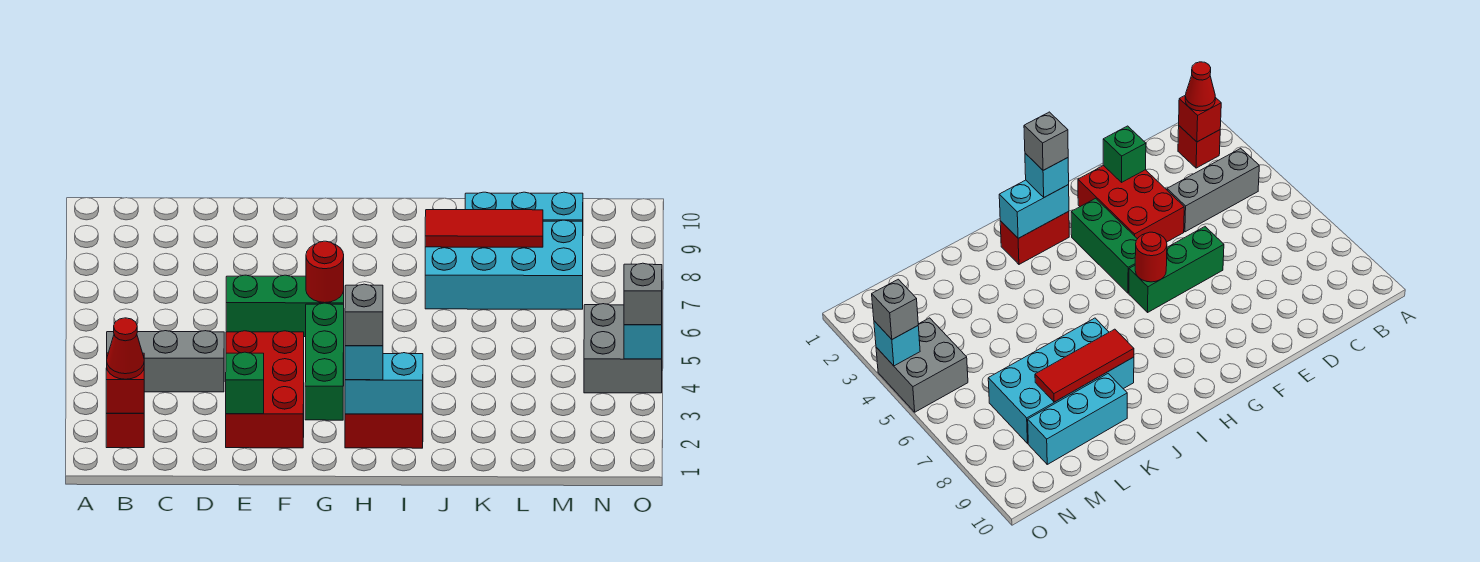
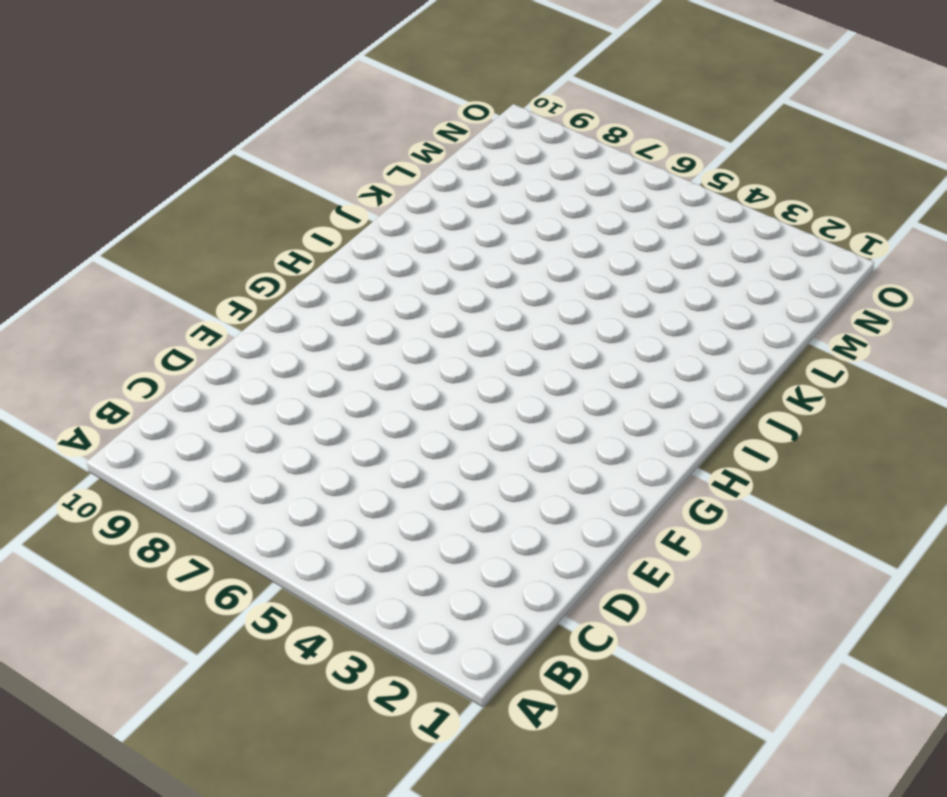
none -> red brick B2 level 1
none -> grey brick B4:D4 level 1
none -> red brick E2:F4 level 1

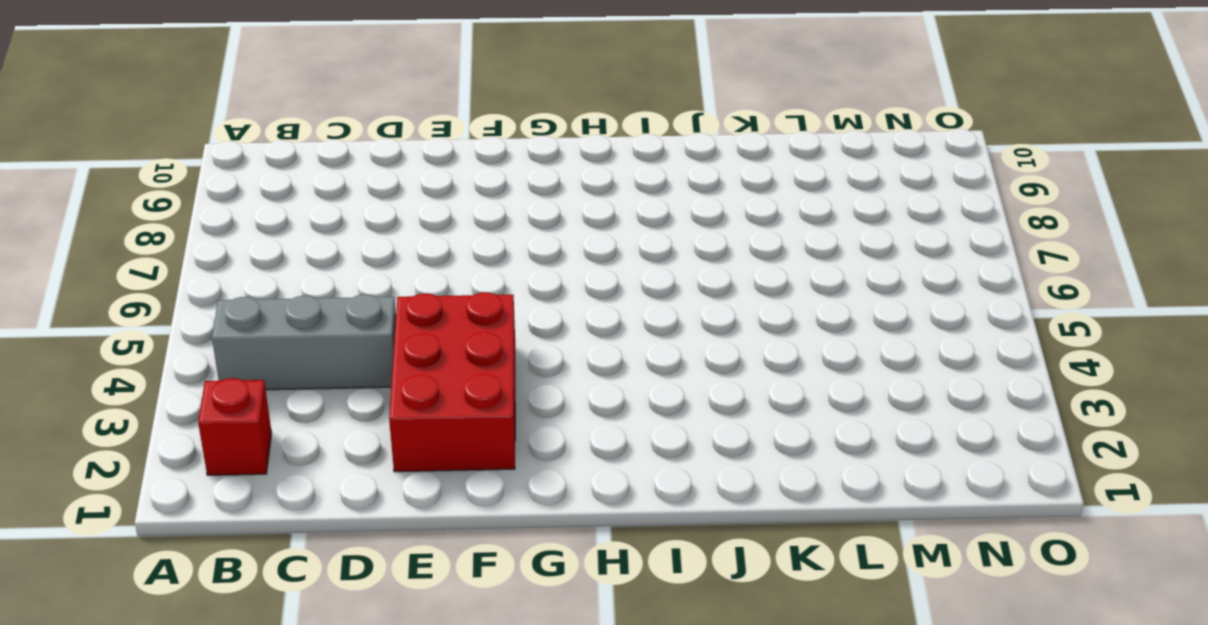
none -> green brick E6:G6 level 1
none -> green brick G3:G5 level 1
none -> red brick H2:I2 level 1

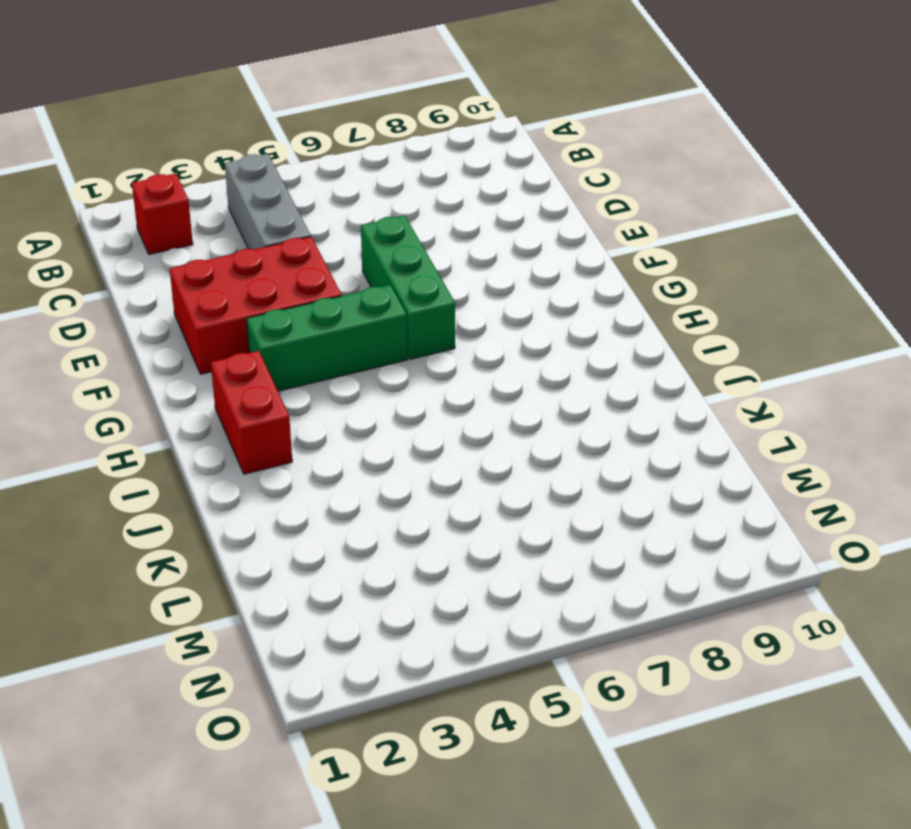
none -> cyan brick J7:M8 level 1
none -> cyan brick K9:M9 level 1
none -> grey brick N4:O5 level 1

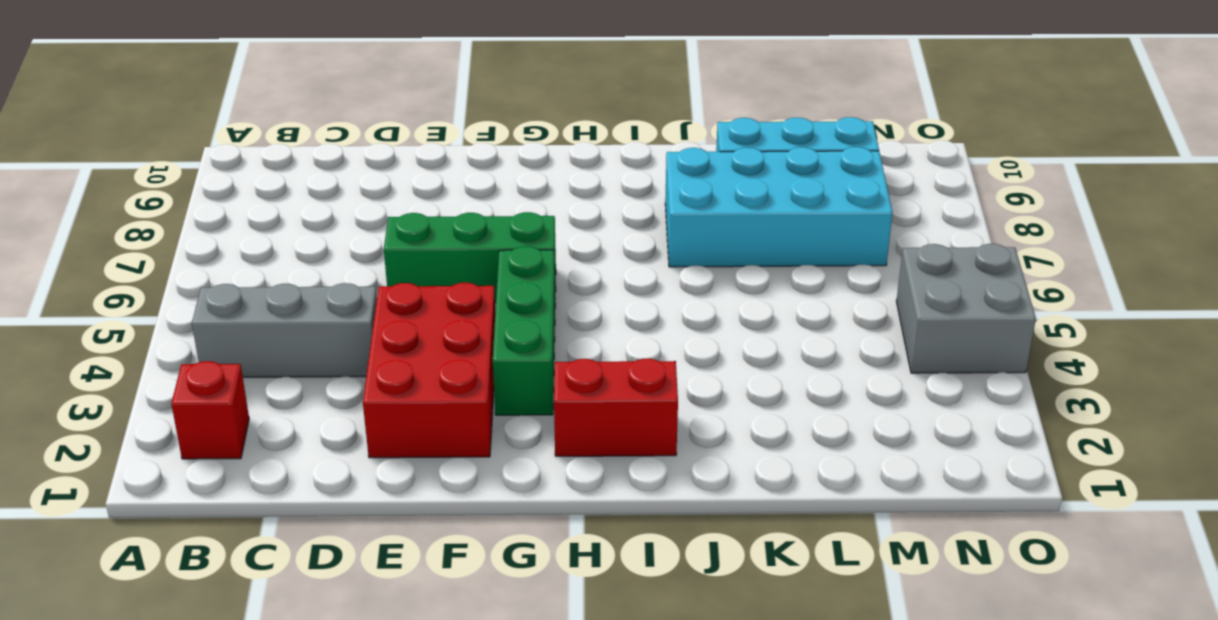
none -> red brick B2 level 2
none -> green brick E2 level 2
none -> red round brick G6 level 2

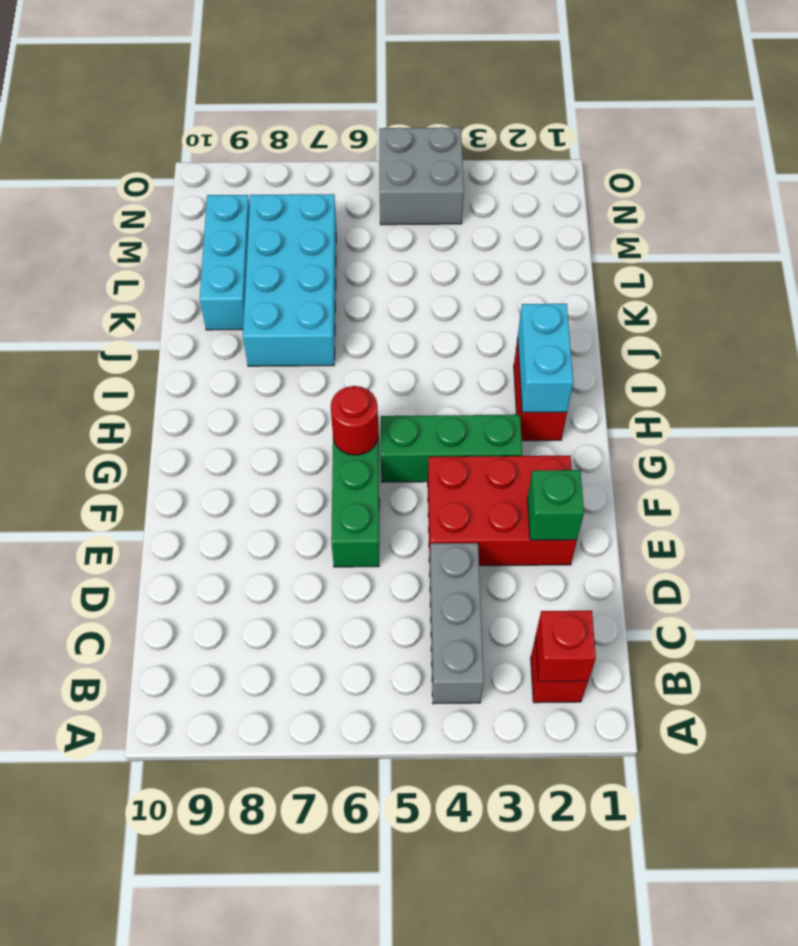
none -> red tile J8:L8 level 2
none -> cyan brick O4 level 2
none -> red cone B2 level 3

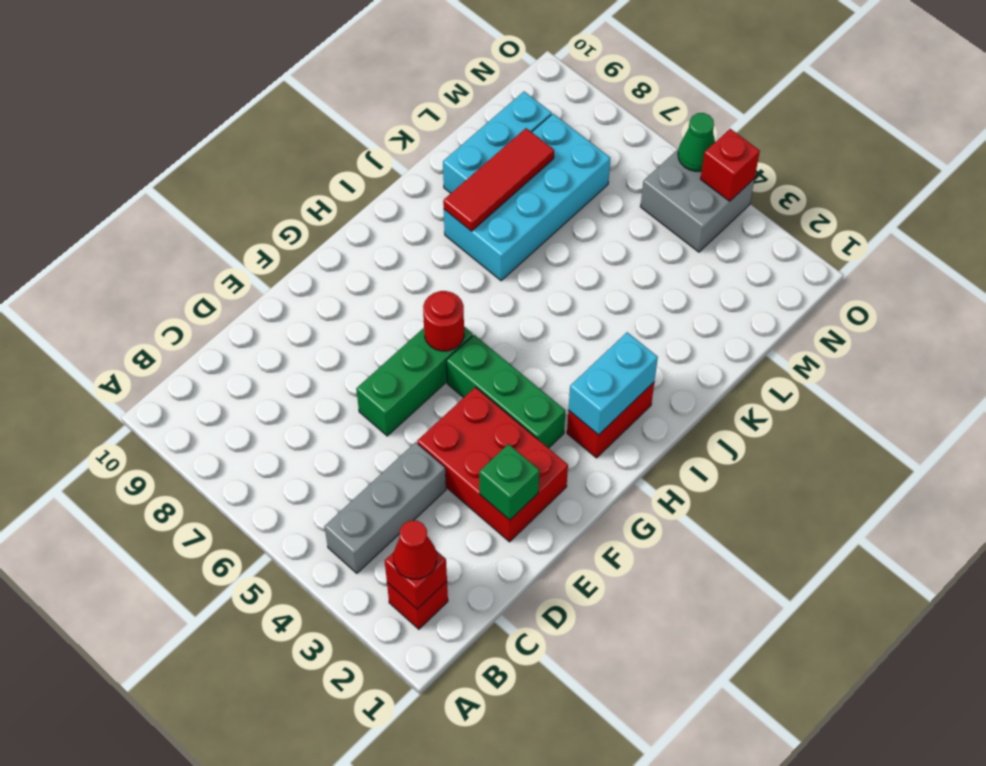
red brick O4 level 2 -> cyan brick O4 level 2
green cone O5 level 2 -> none
none -> cyan brick H2 level 3
none -> grey brick O4 level 3
none -> grey brick H2 level 4

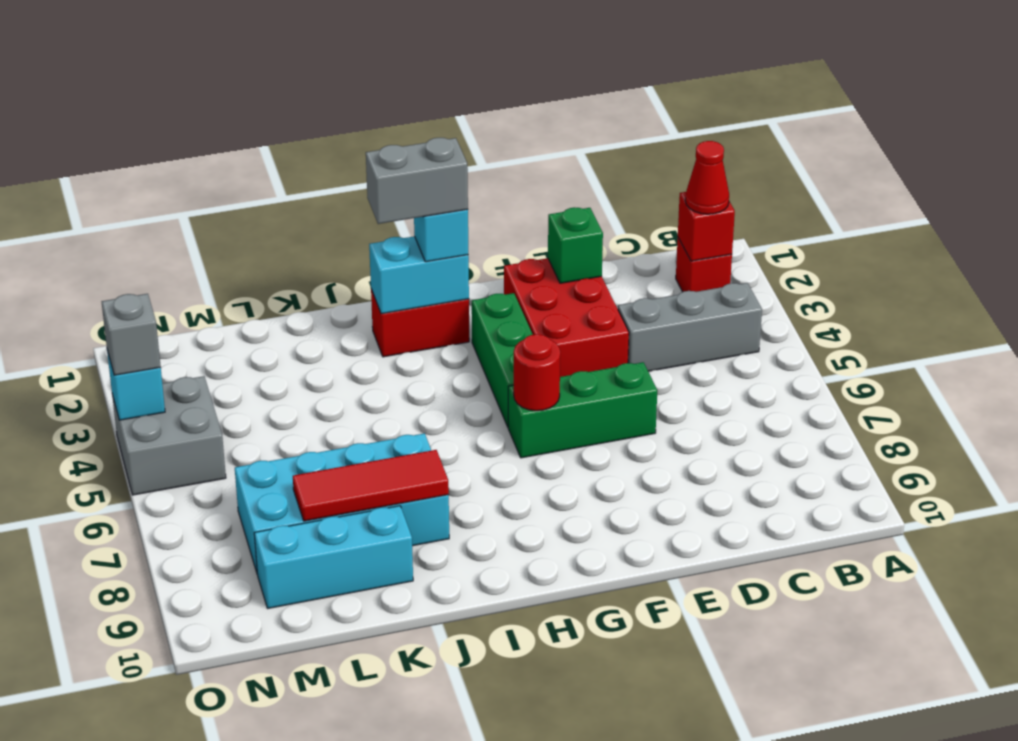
grey brick H2:I2 level 4 -> grey brick H2 level 4

